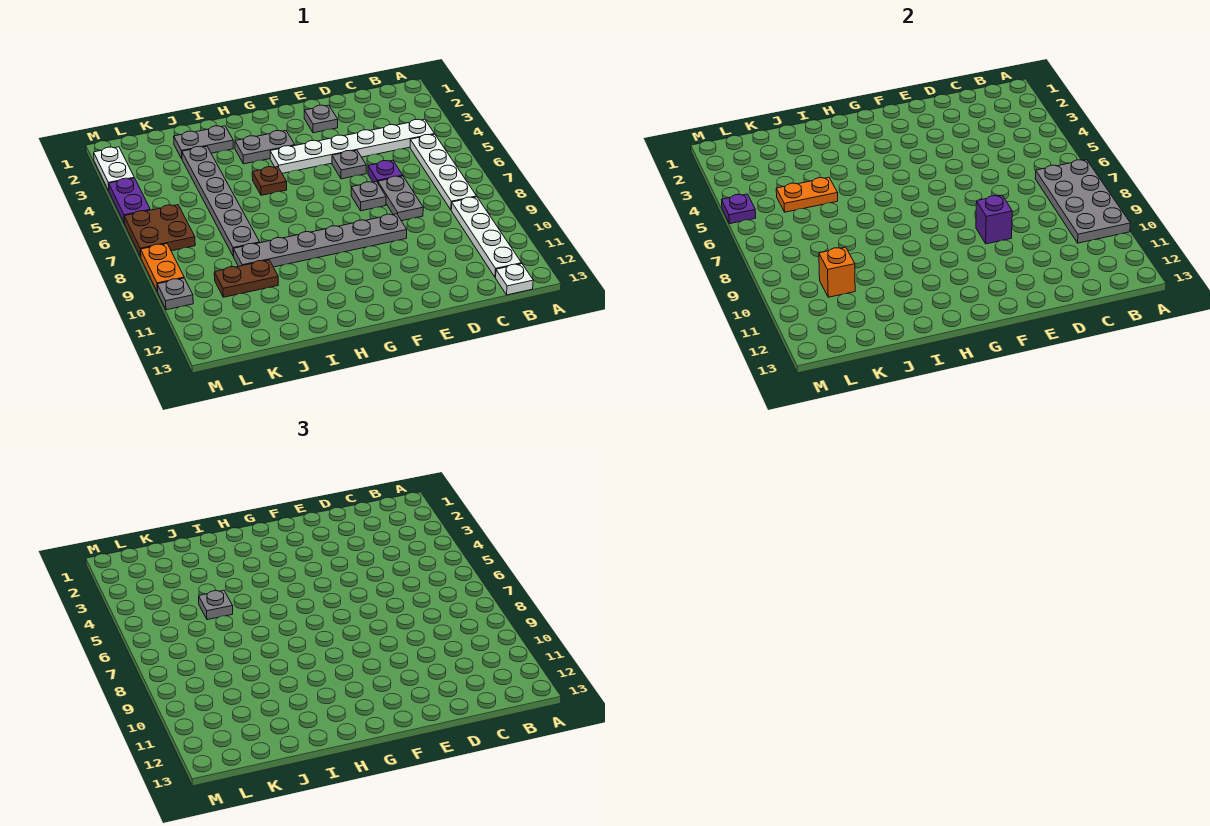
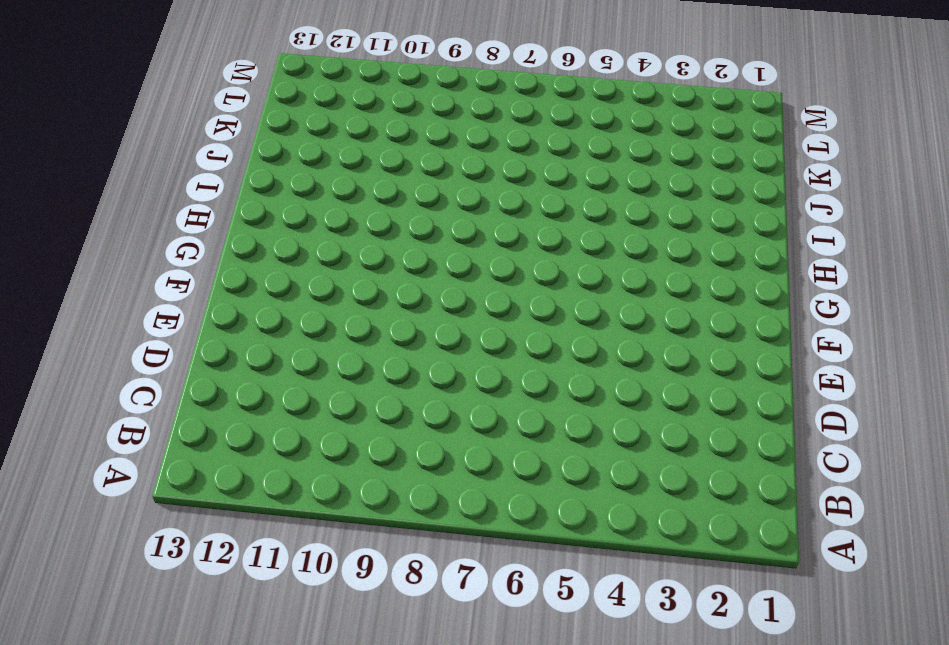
none -> white plate B4:G4 level 1
none -> white plate B5:B8 level 1
none -> white plate B9:B12 level 1

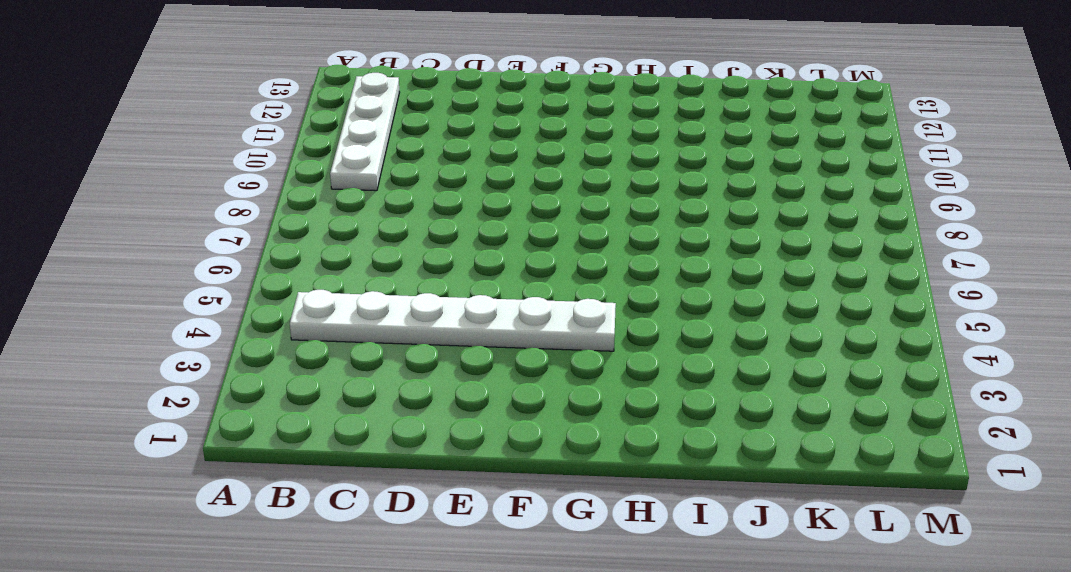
none -> white plate B5:B8 level 1
none -> white plate B13 level 1
none -> purple plate D6 level 1

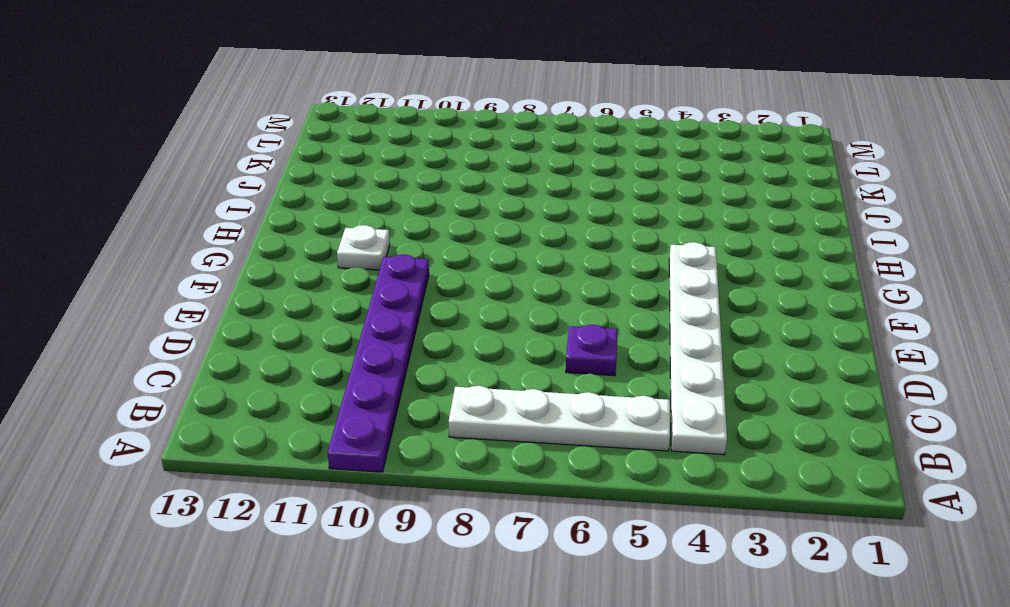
purple plate A10:F10 level 1 -> white plate B9:B12 level 1
white plate G11 level 1 -> white plate B13 level 1
none -> grey plate D7:D8 level 1
none -> grey plate E2 level 1
none -> grey plate E5 level 1

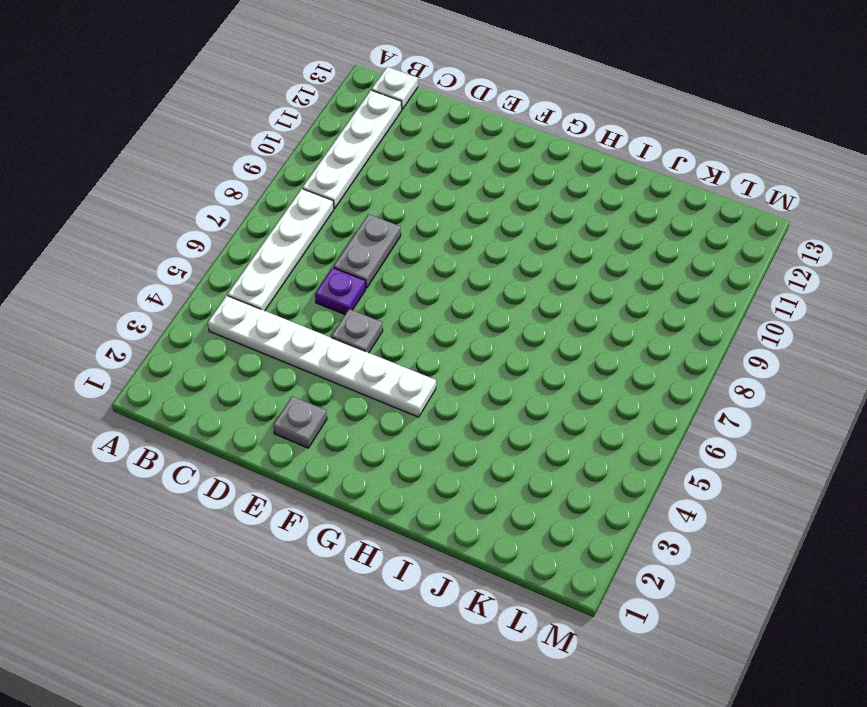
none -> grey plate E7 level 1
none -> grey plate E9:J9 level 1
none -> grey plate G3:H3 level 1

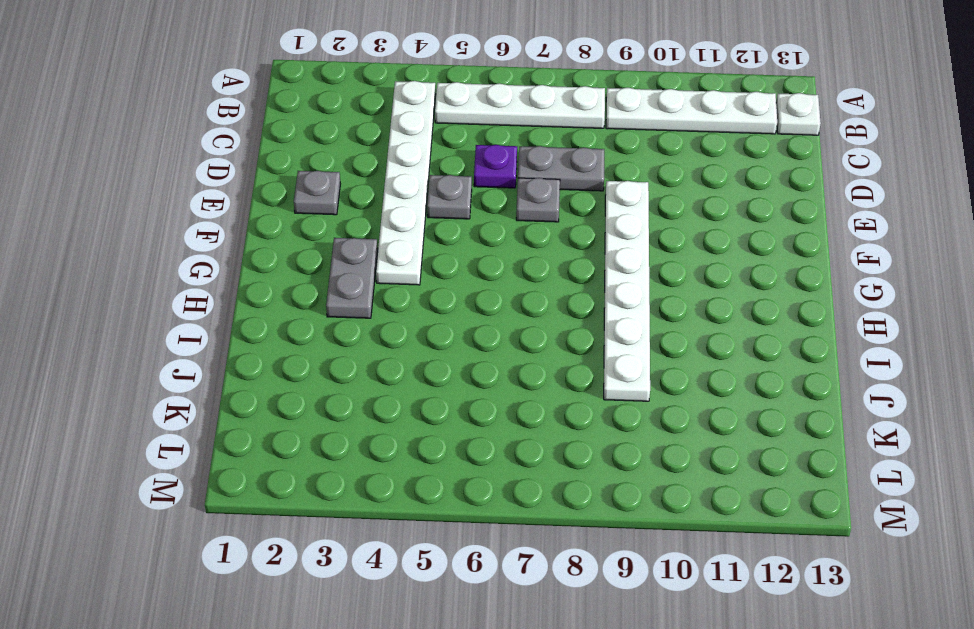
white plate E9:J9 level 1 -> grey plate E9:J9 level 1
none -> brown plate H5 level 1
none -> grey plate I2:J2 level 1
none -> grey plate J3:J8 level 1

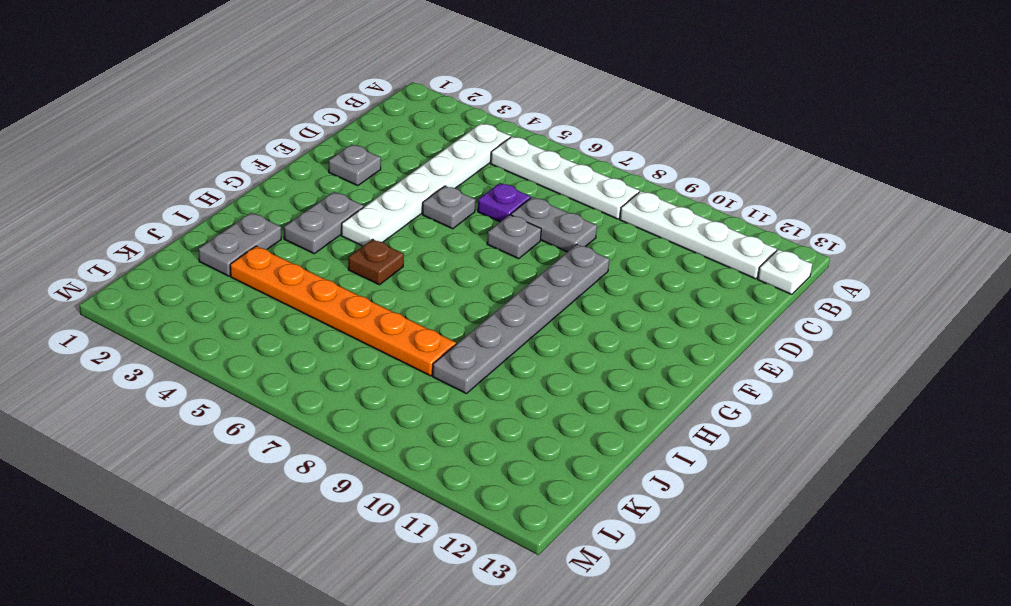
orange plate J3:J8 level 1 -> grey plate J3:J8 level 1
none -> brown plate J10:K10 level 1
none -> brown plate L6:M7 level 1
none -> white plate M2:M3 level 1

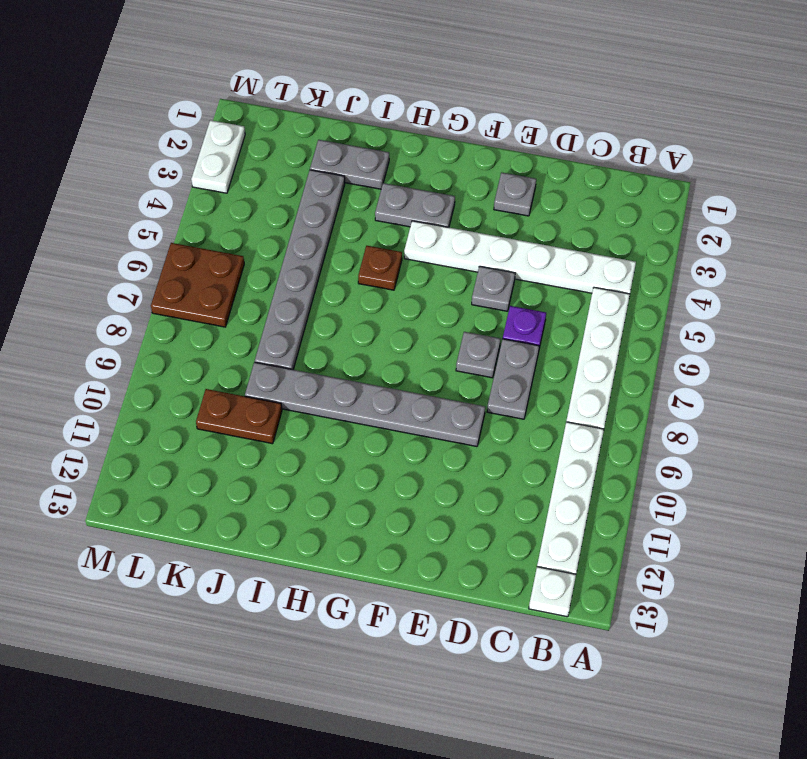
none -> purple plate M4:M5 level 1
none -> orange plate M8:M9 level 1
none -> grey plate M10 level 1

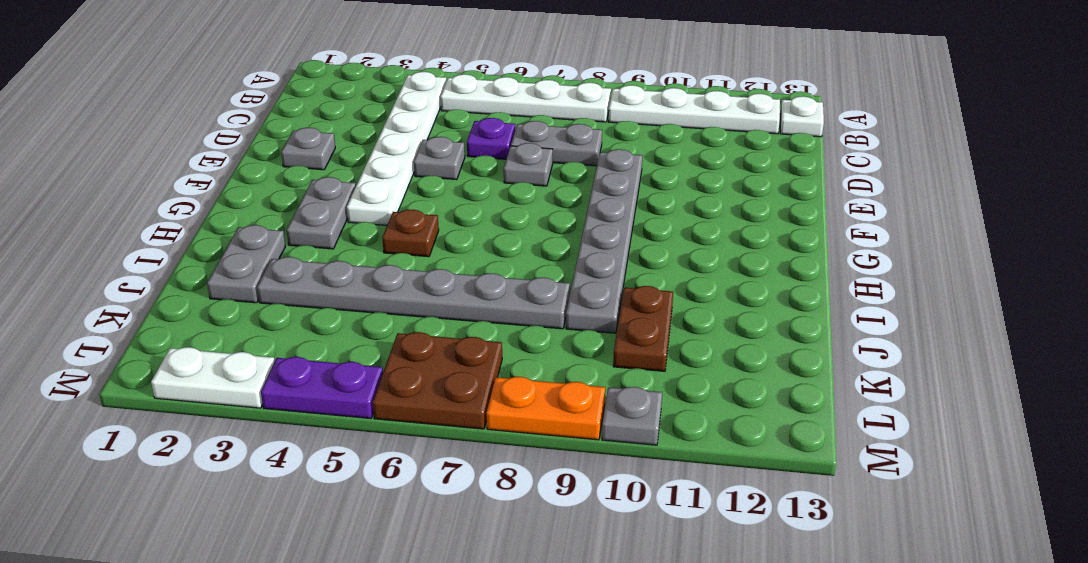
none -> grey plate A7:B10 level 2
none -> purple brick E9 level 2
none -> orange plate J5:K5 level 2

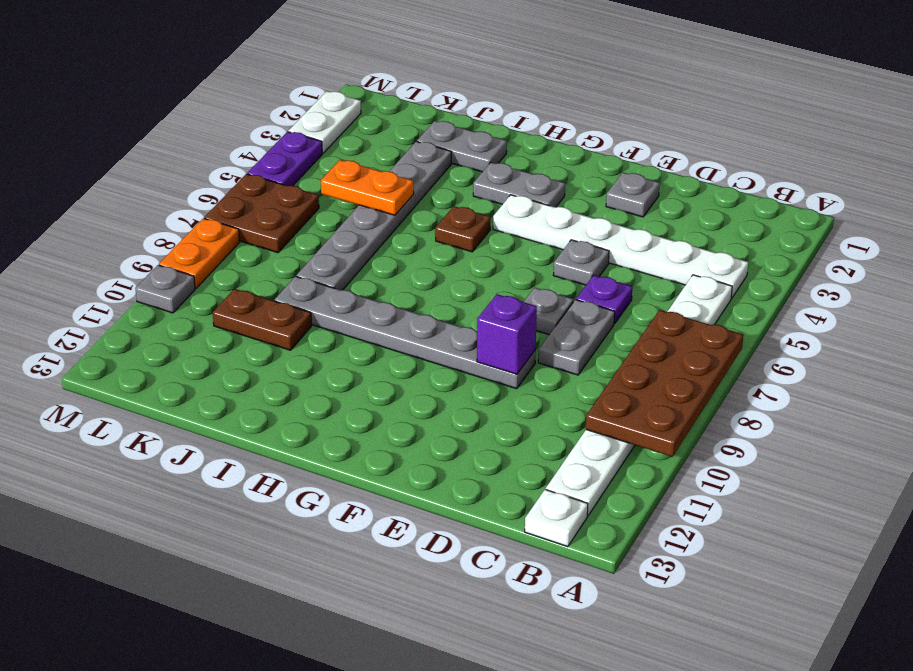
brown plate A7:B10 level 2 -> grey plate A7:B10 level 2
none -> orange brick K10 level 2
none -> purple plate M5 level 2
none -> grey plate J5 level 3

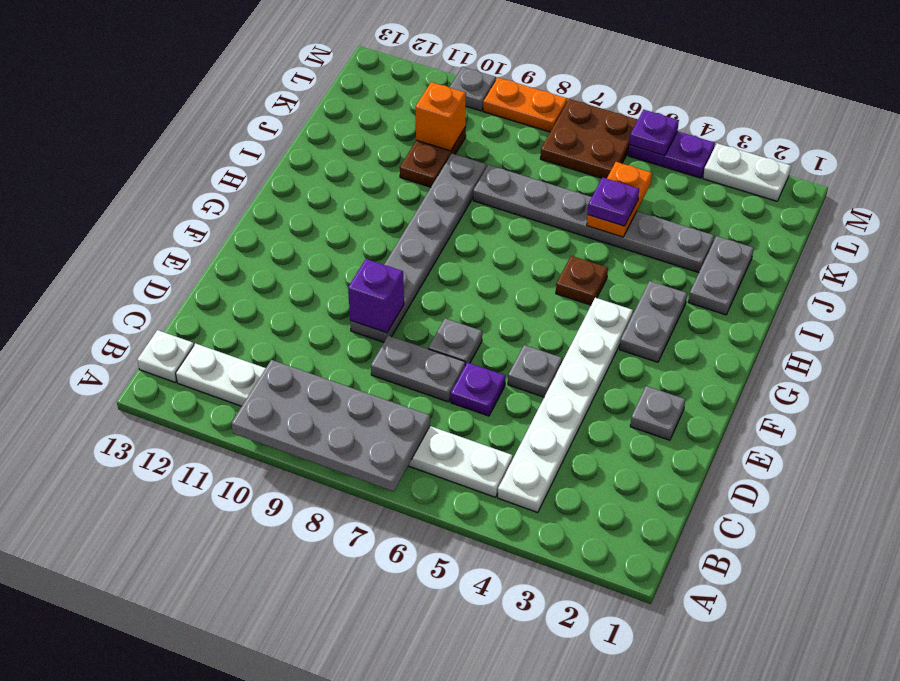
purple plate J5 level 3 -> grey plate J5 level 3

